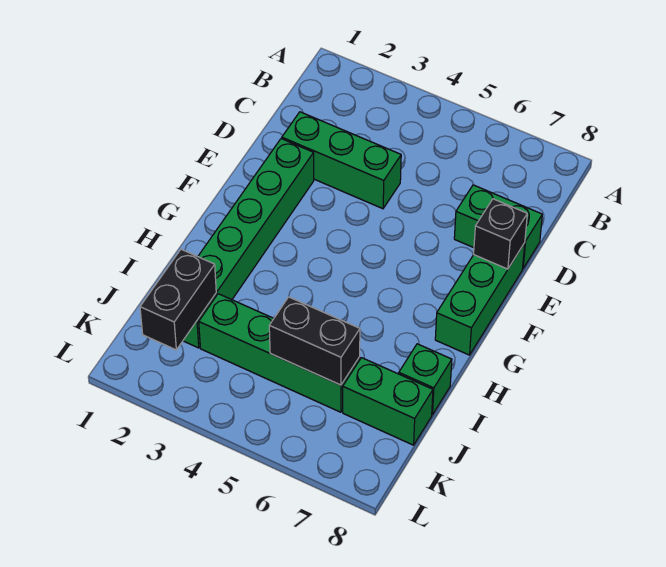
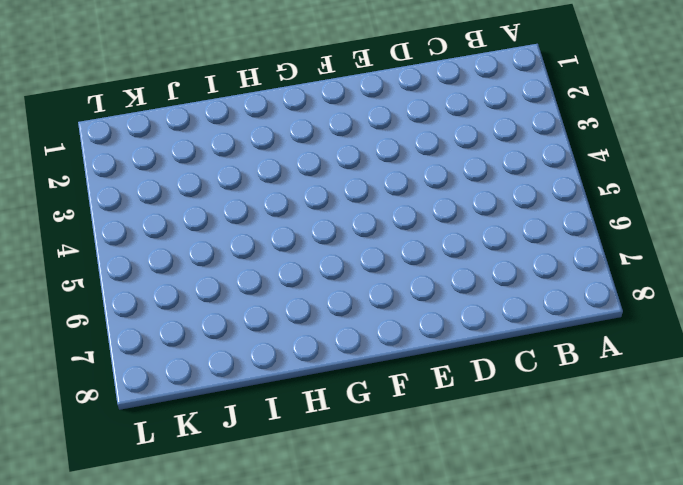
none -> green brick D2:D4 level 1
none -> green brick D7:D8 level 1

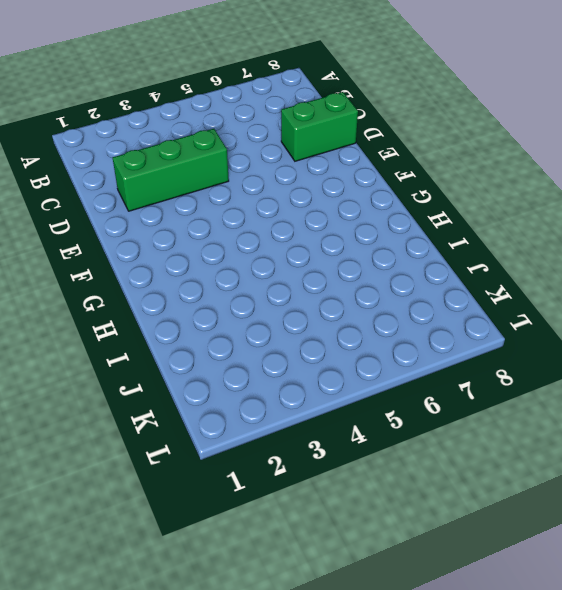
none -> green brick E2:J2 level 1
none -> green brick E8:G8 level 1

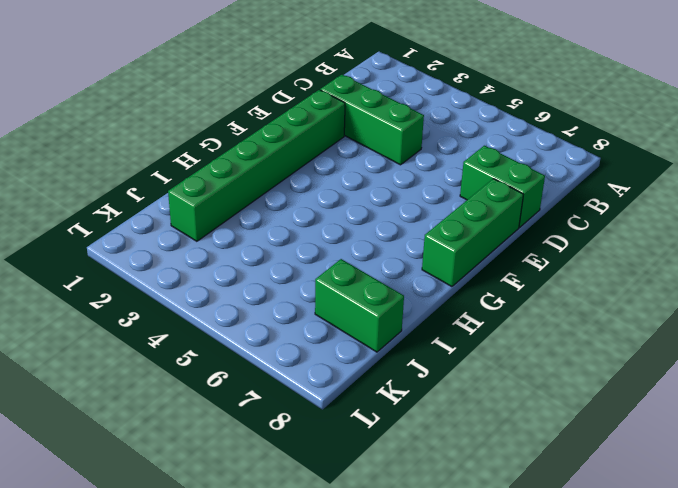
none -> green brick I8 level 1
none -> green brick J3:J6 level 1

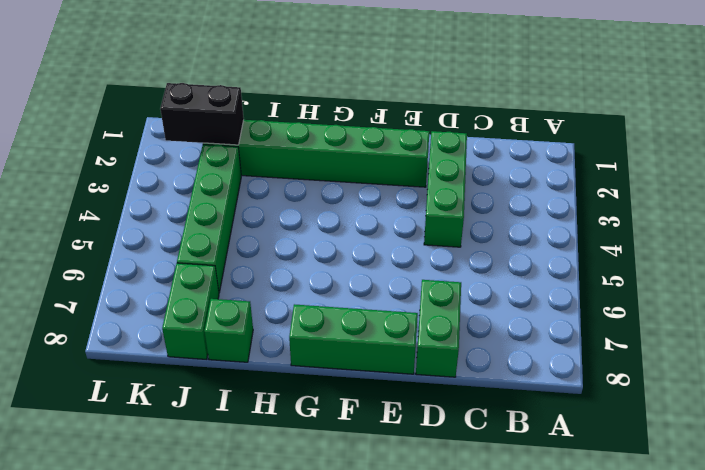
none -> black brick E8 level 2
none -> black brick J5:J6 level 2

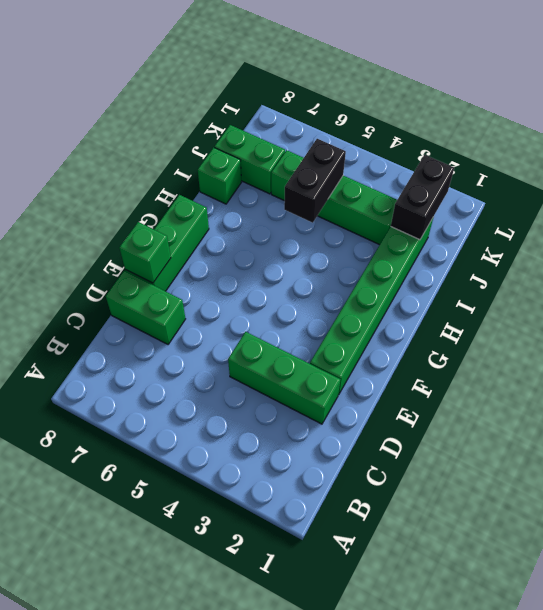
green brick E8 level 2 -> black brick E8 level 2
black brick I5:J5 level 2 -> black brick J5:J6 level 2

